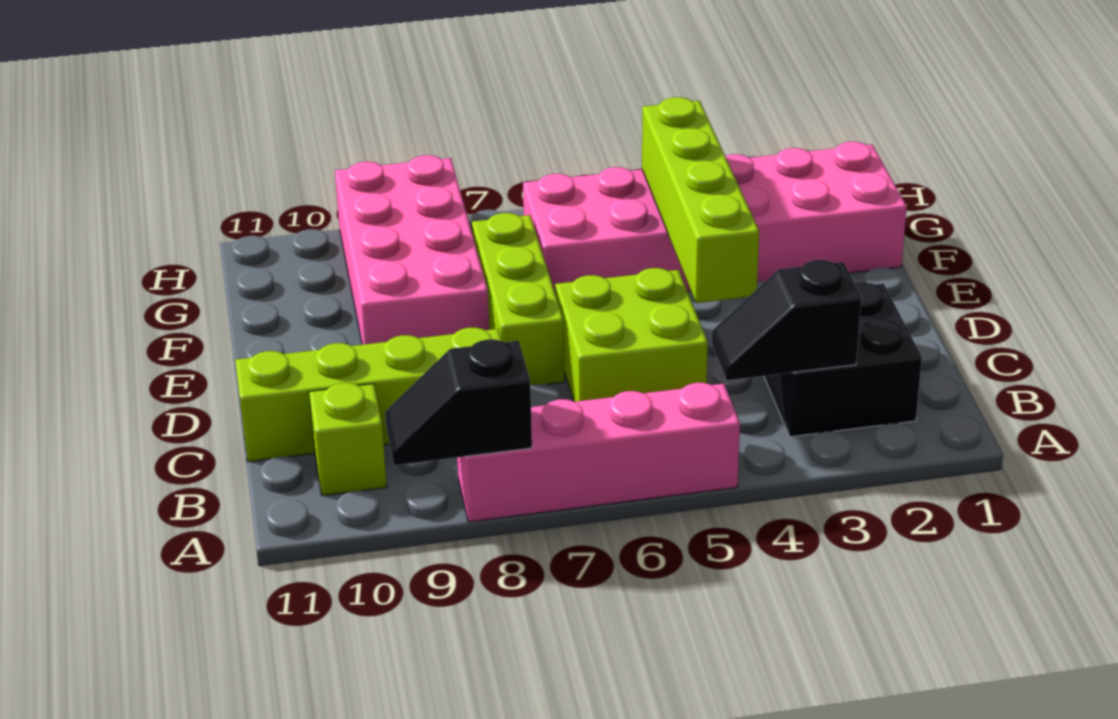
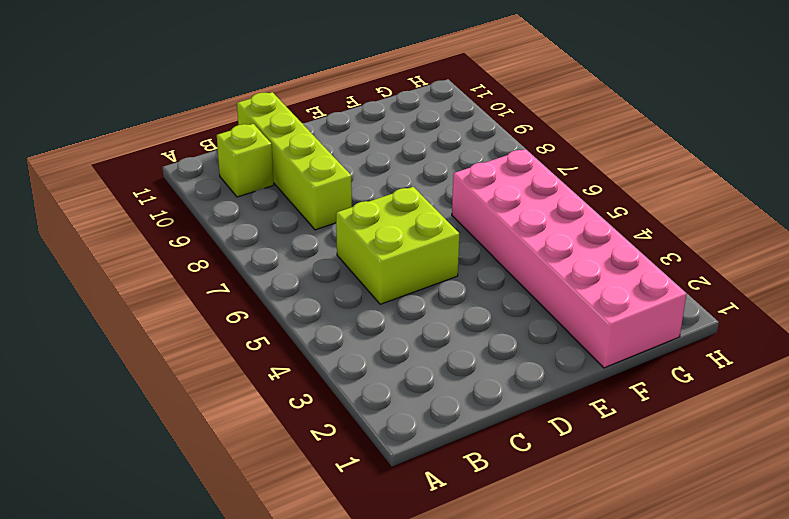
none -> pink brick A5:A8 level 1
none -> black brick B2:C3 level 1

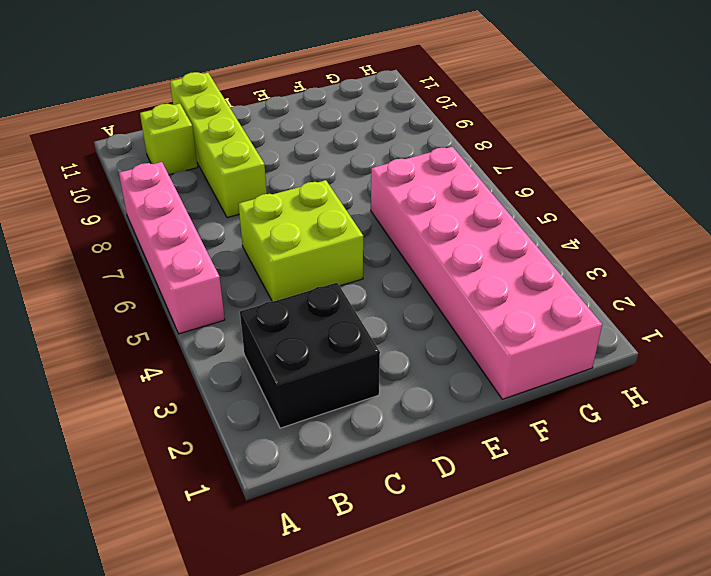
none -> lime brick D7:F7 level 1
none -> pink brick E8:H9 level 1

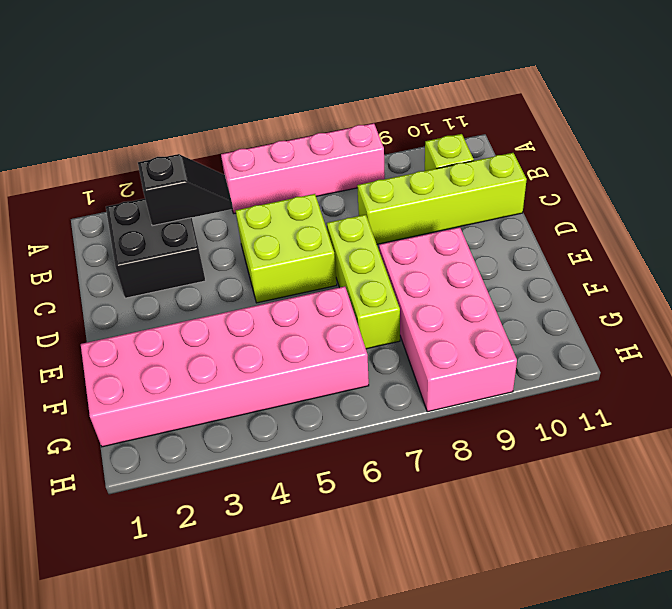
none -> black slope A8:A9 level 2 top 8
none -> lime brick D4:G4 level 2

